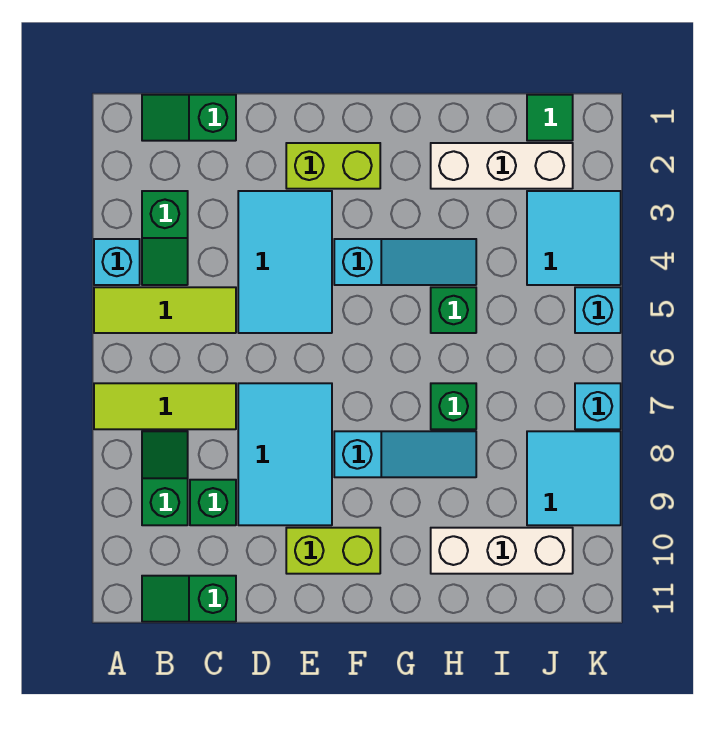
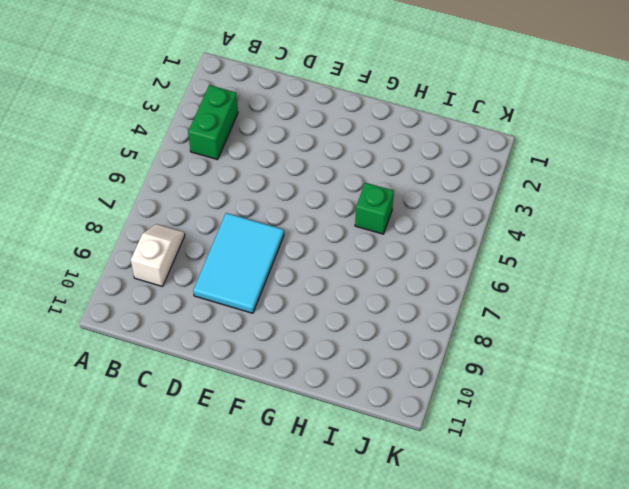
green brick B3:B4 level 1 -> green slope B3:B4 level 1 top 3
white slope B8:B9 level 1 top 9 -> green slope B8:B9 level 1 top 9
none -> cyan brick A4 level 1
none -> lime tile A5:C5 level 1
none -> lime tile A7:C7 level 1

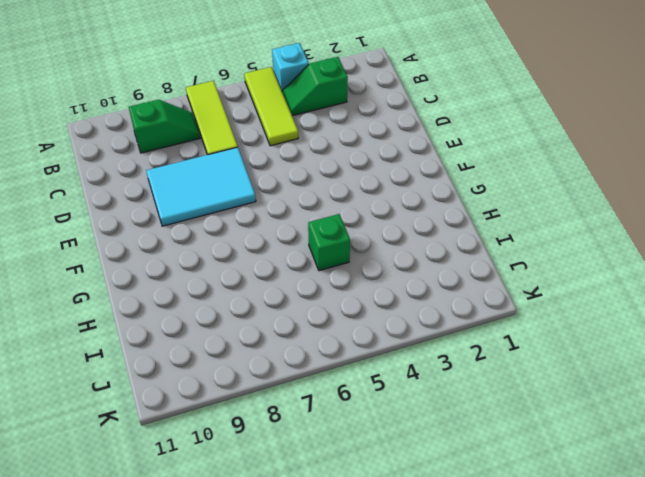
none -> green slope B1:C1 level 1 top C
none -> green slope B11:C11 level 1 top C
none -> green brick C9 level 1

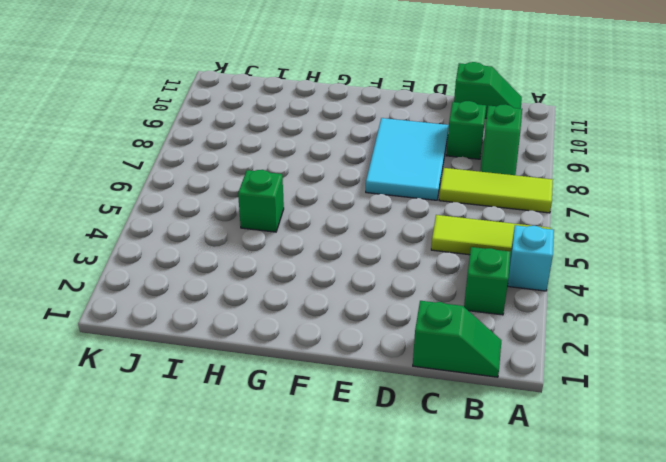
none -> cyan tile D3:E5 level 1
none -> lime brick E2:F2 level 1
none -> lime brick E10:F10 level 1

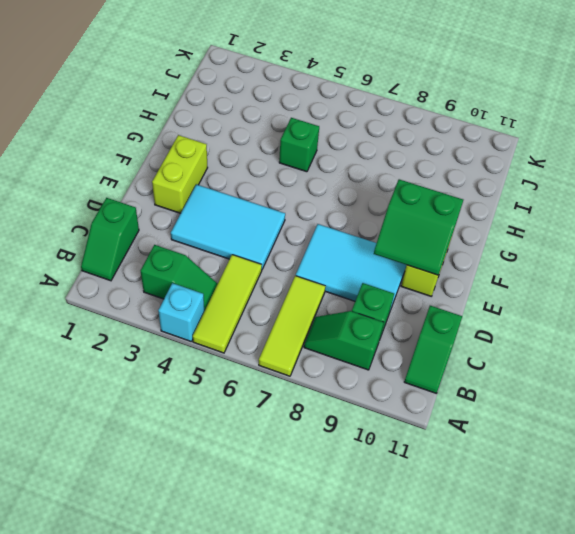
green slope E9:F10 level 2 top F -> none
none -> cyan slope F4:H4 level 1 top F
none -> cyan slope F8:H8 level 1 top F
none -> white brick H2:J2 level 1

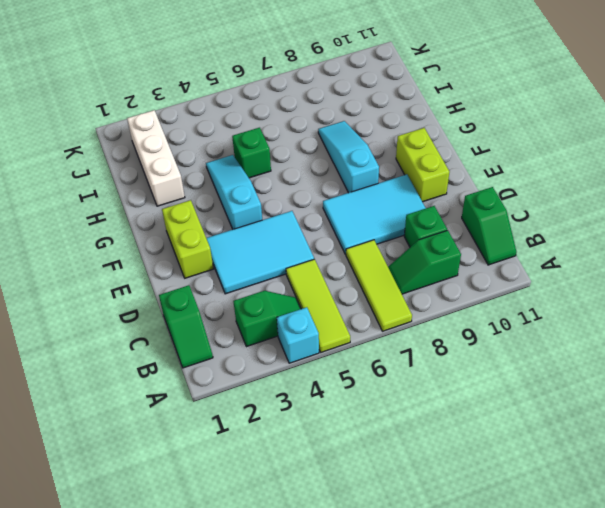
none -> green brick H7 level 1
none -> white brick H10:J10 level 1
none -> green tile J1 level 1

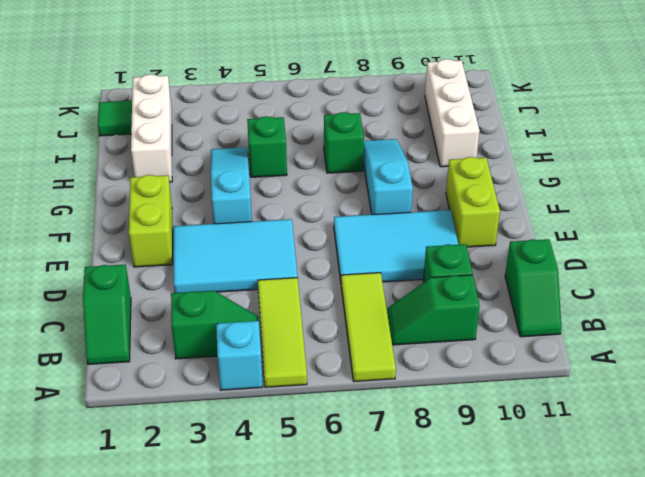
none -> cyan tile J3:K4 level 1
none -> cyan tile J8:K9 level 1
none -> cyan brick K5 level 1

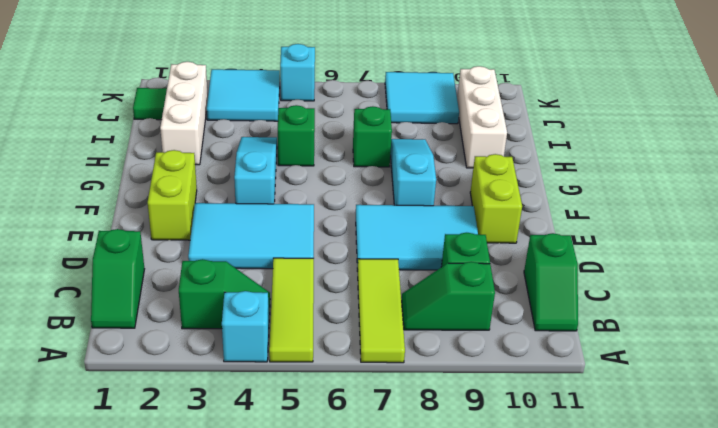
none -> cyan brick K7 level 1

